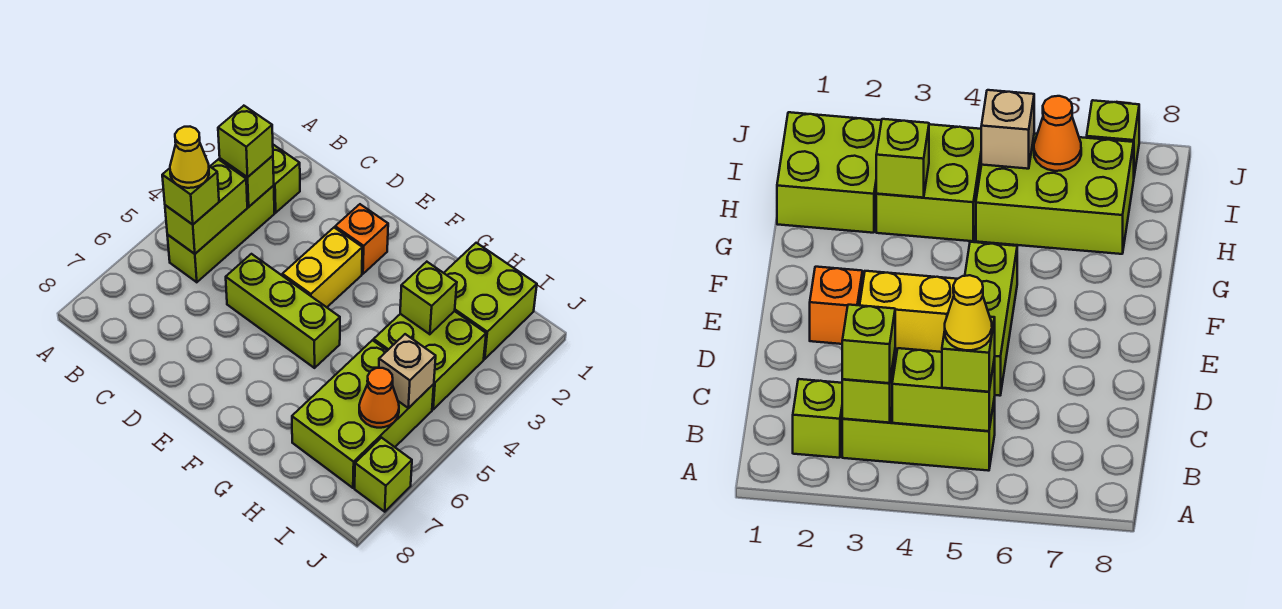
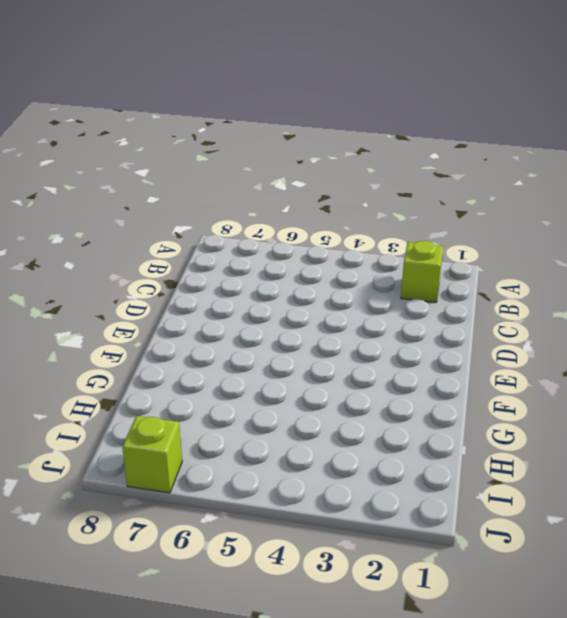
none -> lime brick B3:B5 level 1
none -> lime brick D5:F5 level 1
none -> orange brick E2 level 1

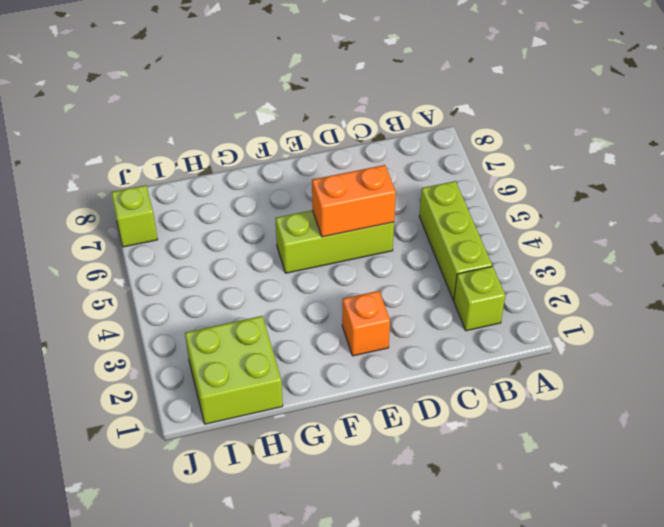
orange brick D5:E5 level 2 -> none
none -> yellow brick E3:E4 level 1
none -> lime brick H3:I4 level 1
none -> lime brick H5:I7 level 1

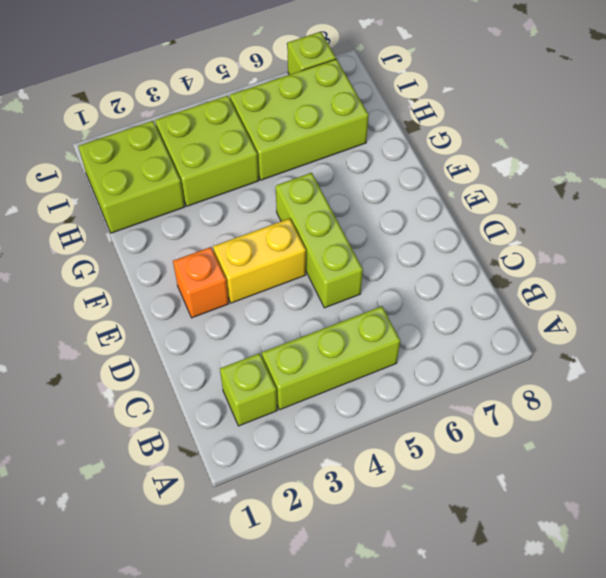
none -> lime brick B3 level 2
none -> lime brick B4:B5 level 2
none -> lime brick H3 level 2

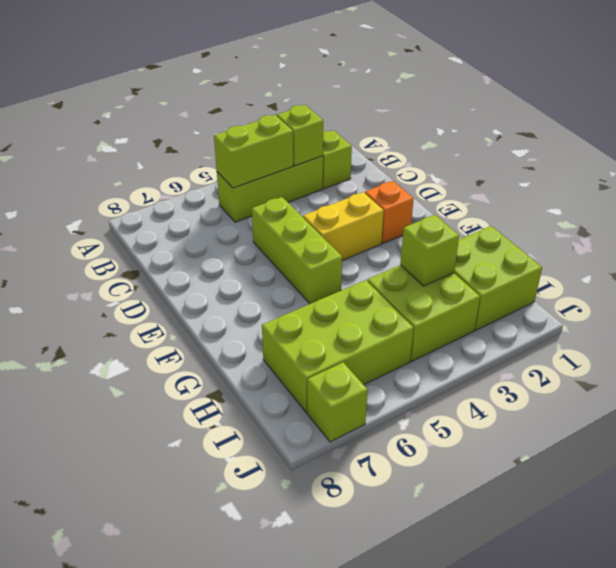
none -> tan brick I5 level 2
none -> orange cone I6 level 2
none -> lime brick B3 level 3

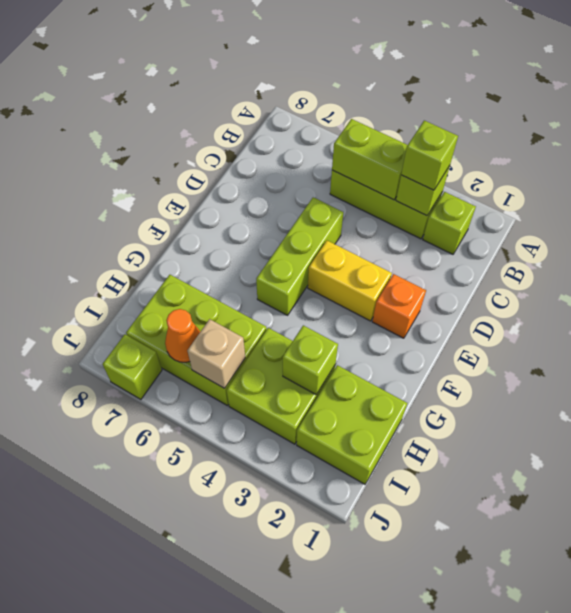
none -> lime brick B5 level 3
none -> yellow cone B5 level 4

